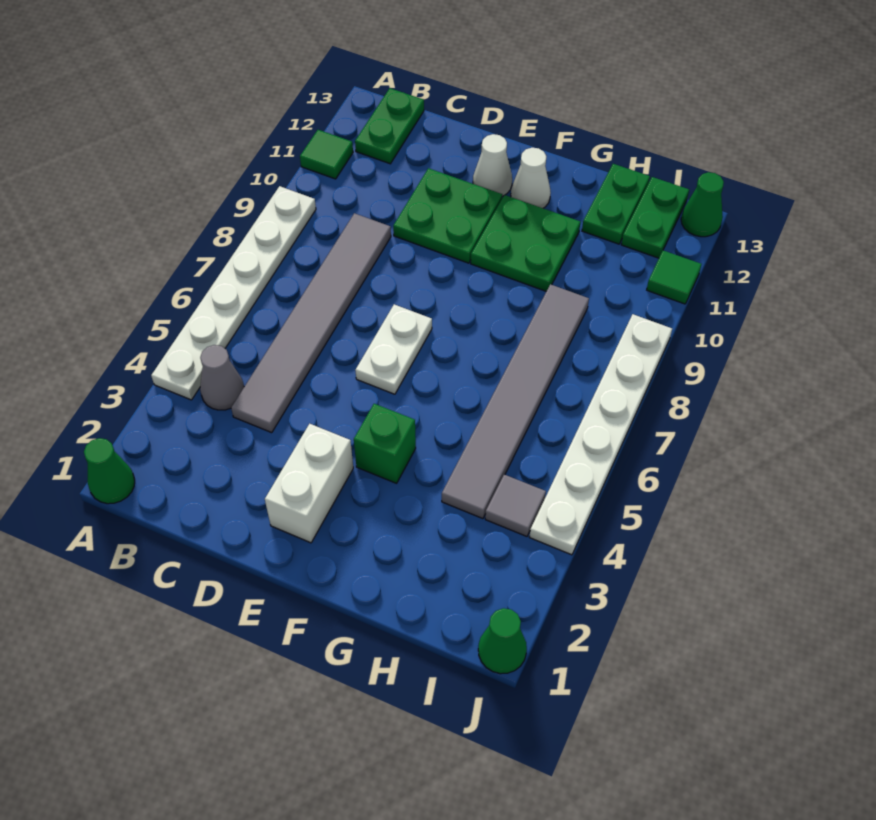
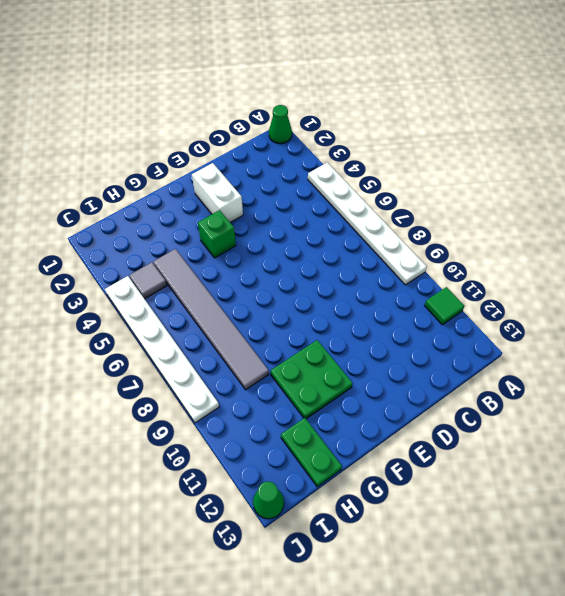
none -> grey cone B4 level 1
none -> green plate B12:B13 level 1
none -> grey tile C4:C9 level 1

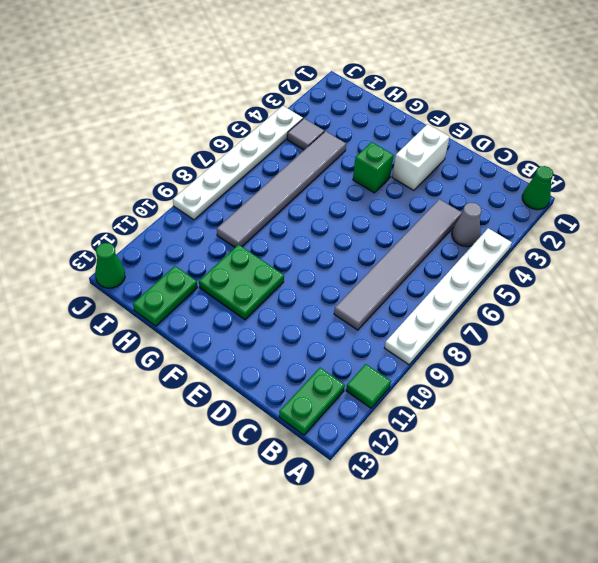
none -> green plate D10:E11 level 1
none -> white plate E6:E7 level 1
none -> white cone E12 level 1

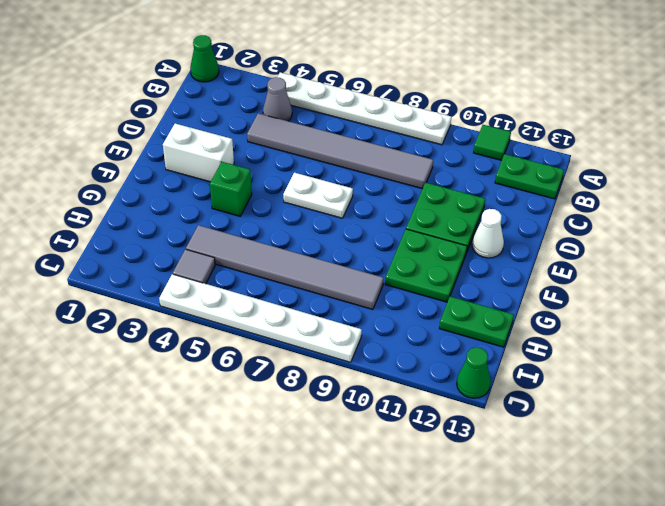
none -> white cone F12 level 1
none -> green plate I12:I13 level 1
none -> green cone J1 level 1

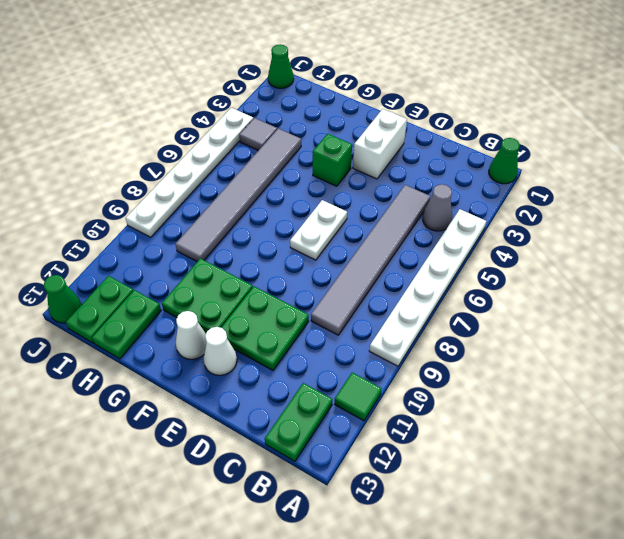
none -> green tile J11 level 1

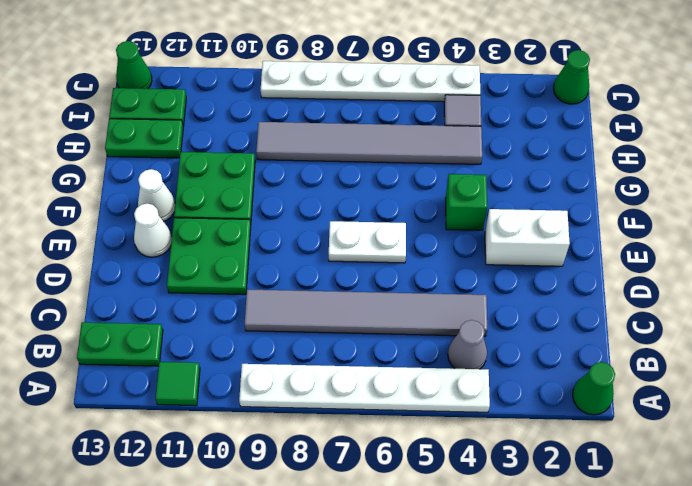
none -> green tile J11 level 1

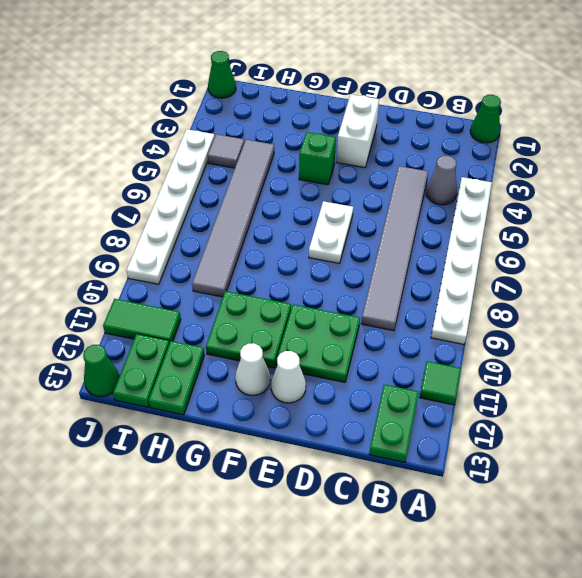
green tile I11:J11 level 1 -> green tile J11 level 1

